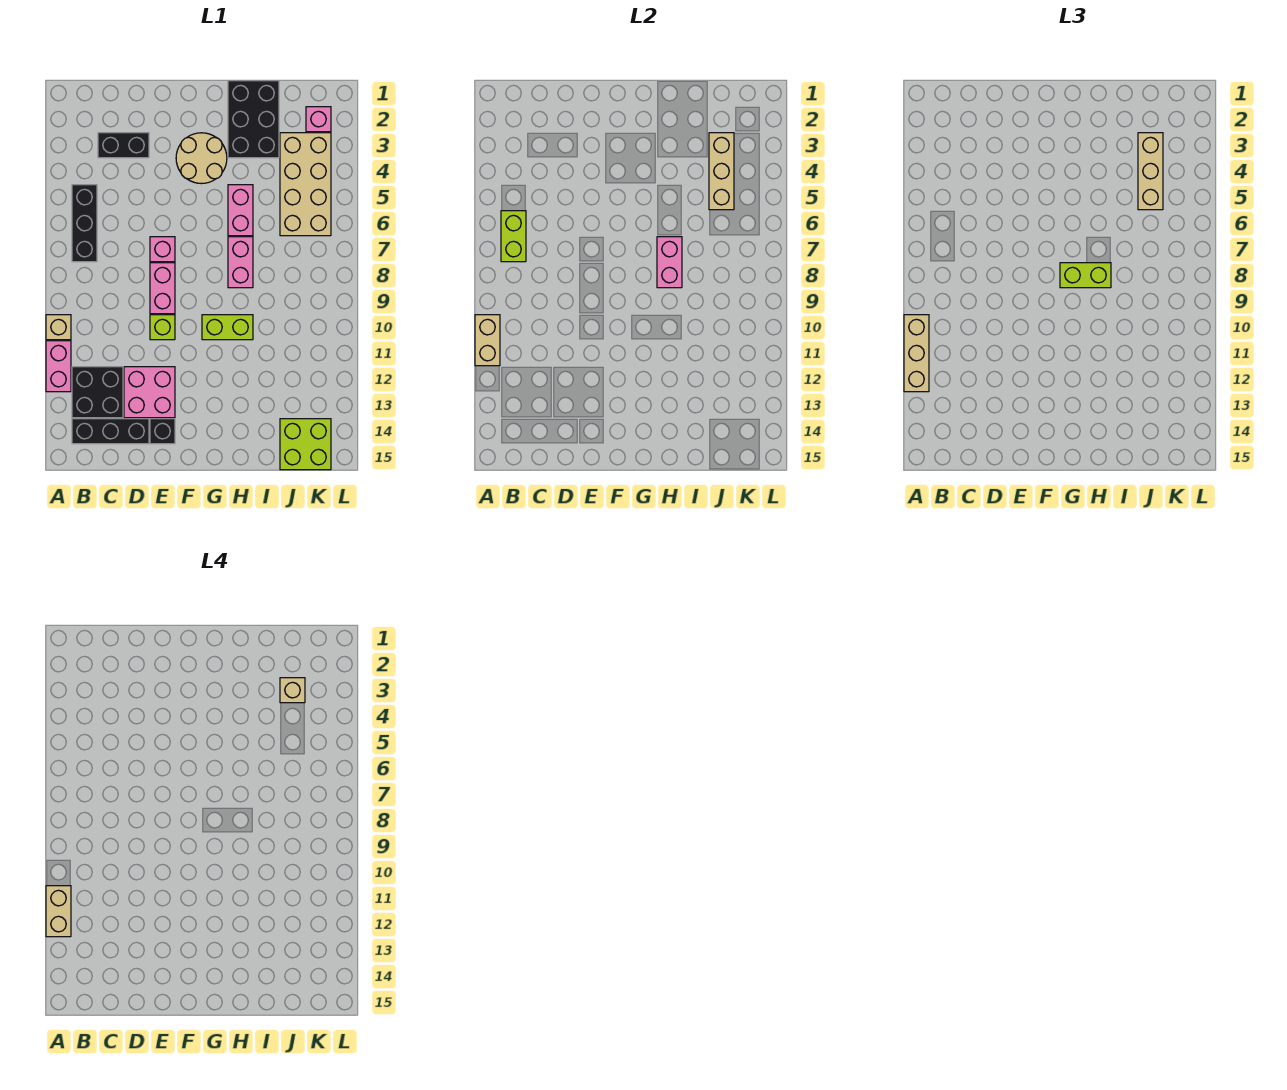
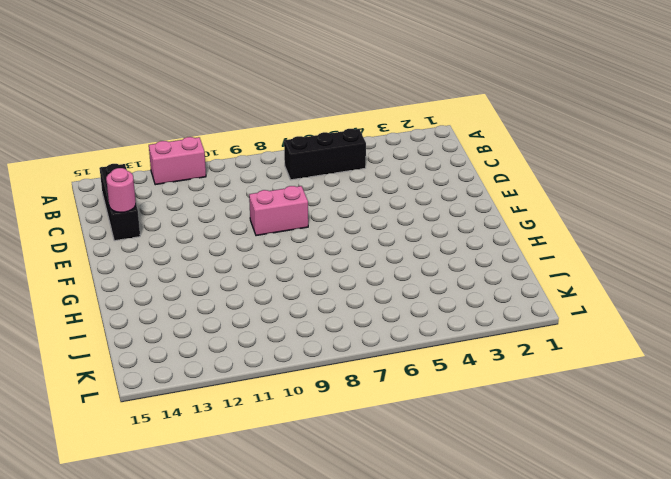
pink round brick D14 level 2 -> none
none -> tan brick A10 level 1
none -> black brick B12:C13 level 1
none -> black brick C3:D3 level 1

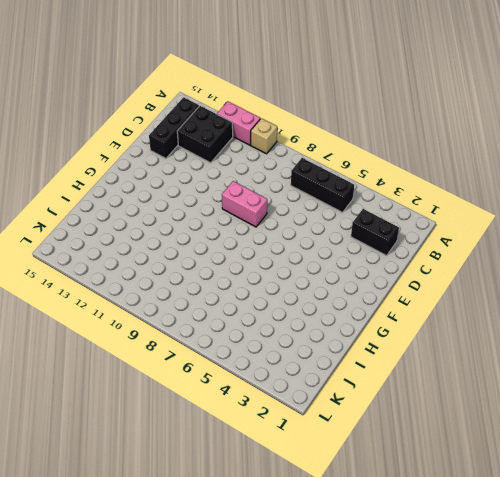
black brick C2:C3 level 1 -> black brick C3:D3 level 1
none -> pink brick D12:E13 level 1
none -> pink brick E7 level 1
none -> lime brick E10 level 1

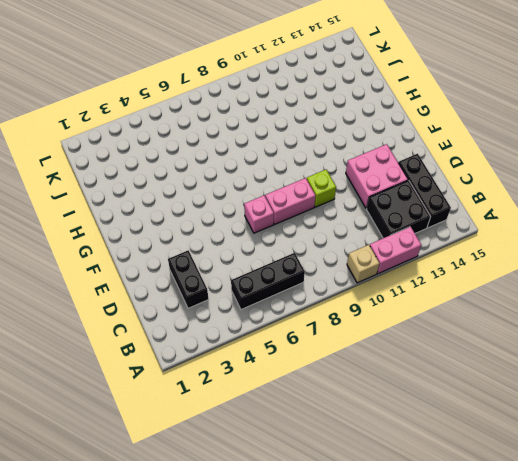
none -> black brick E14 level 1
none -> tan round brick F3:G4 level 1
none -> lime brick G10:H10 level 1

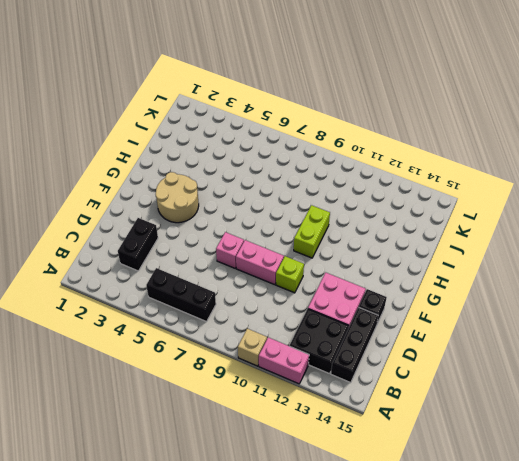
none -> black brick H1:I3 level 1
none -> pink brick H5:H6 level 1
none -> pink brick H7:H8 level 1

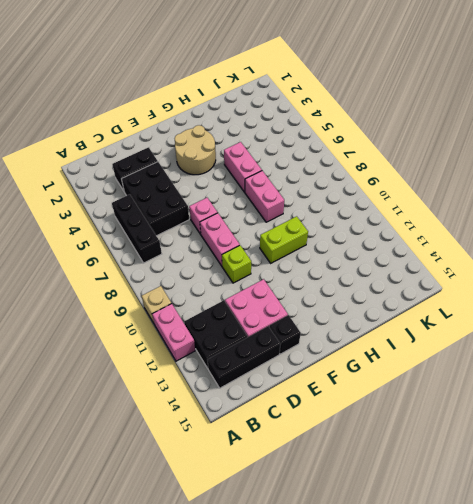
black brick C4:D6 level 1 -> black brick H1:I3 level 1
none -> tan brick J3:K6 level 1
none -> lime brick J14:K15 level 1
none -> pink brick K2 level 1

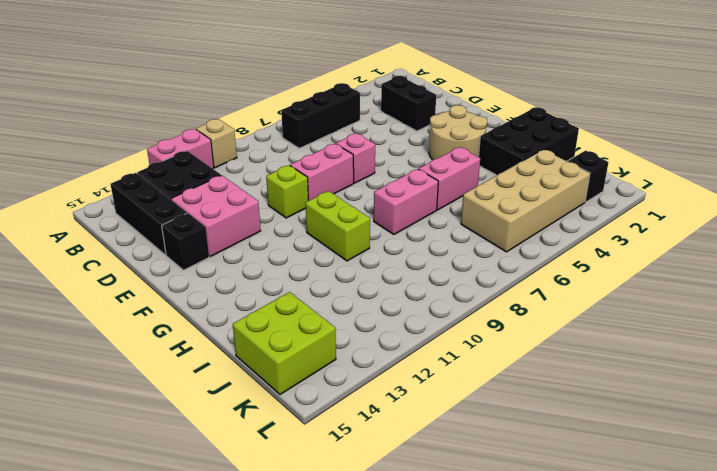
black brick K2 level 1 -> pink brick K2 level 1
none -> tan brick A10:A11 level 2
none -> lime brick B6:B7 level 2
none -> pink brick H7:H8 level 2

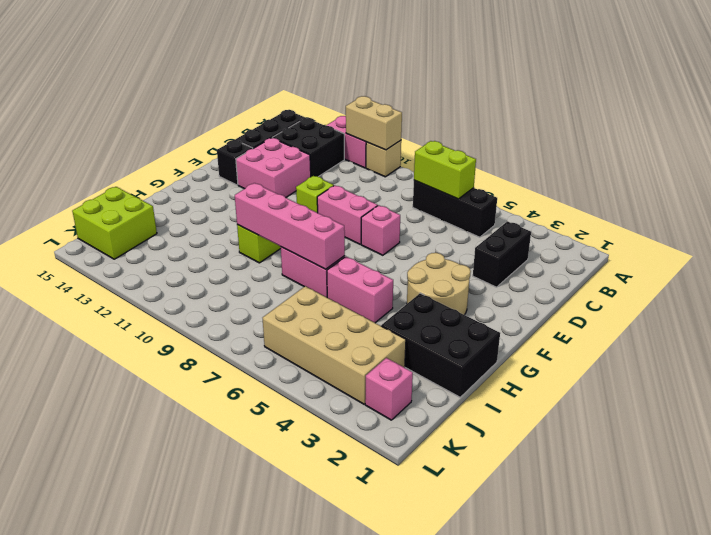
pink brick H7:H10 level 2 -> pink brick H7:H8 level 2
none -> tan brick J3:J5 level 2
none -> tan brick A10:A12 level 3
none -> lime brick G8:H8 level 3

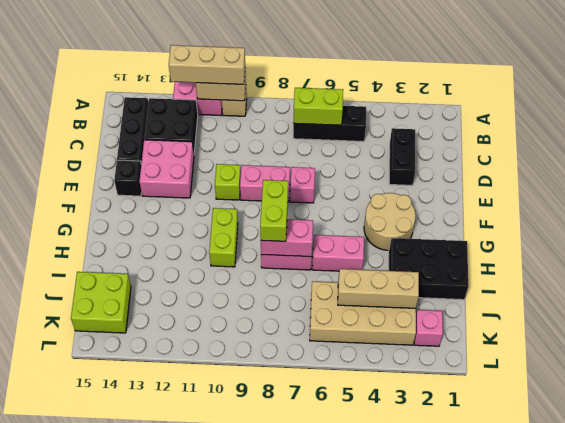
none -> tan brick J3:J5 level 3
none -> tan brick A11:A12 level 4
none -> tan brick J3 level 4

